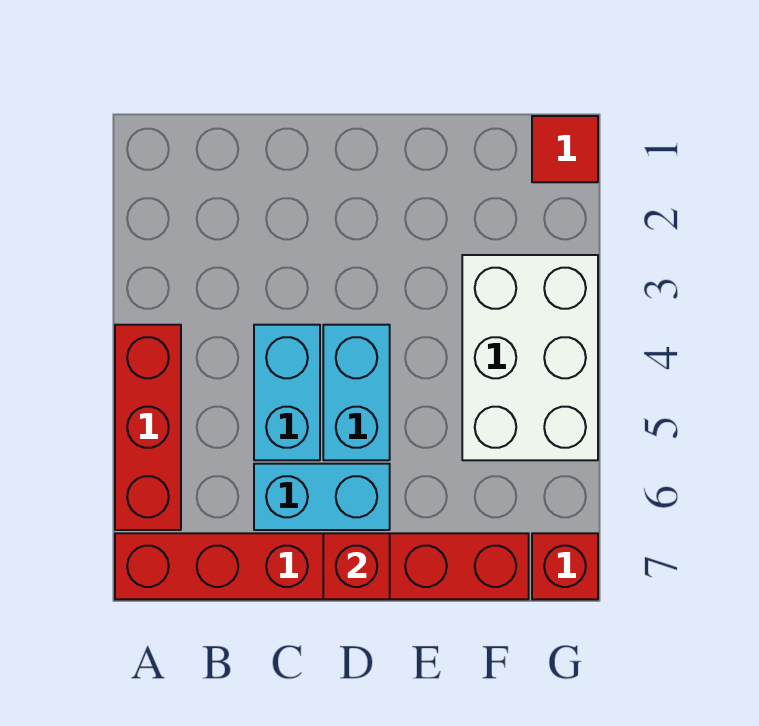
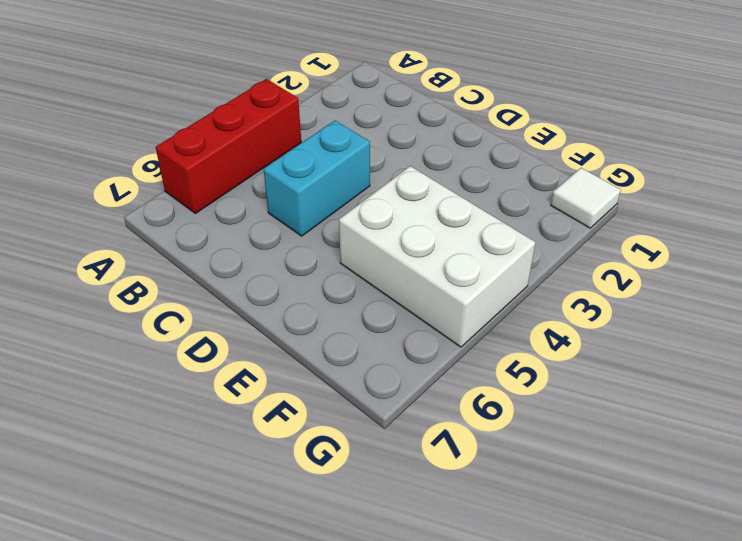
white brick E4:G5 level 1 -> white brick F3:G5 level 1
white tile G1 level 1 -> red tile G1 level 1
none -> red brick A7:F7 level 1
none -> cyan brick C6:D6 level 1

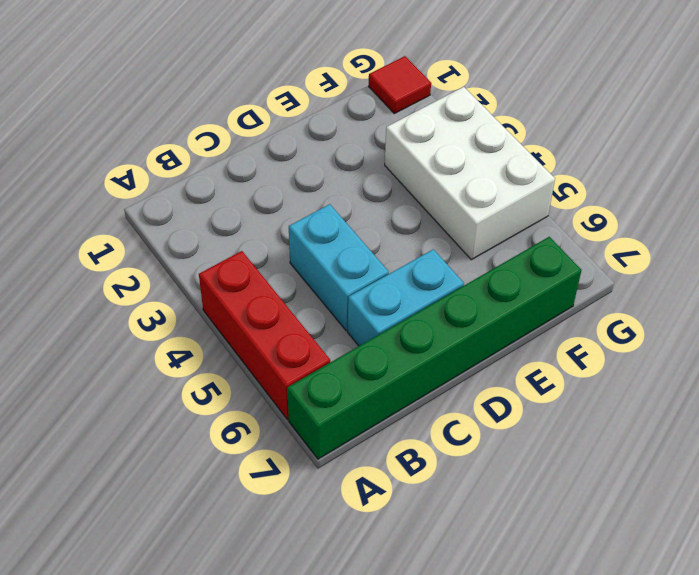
green brick A7:F7 level 1 -> red brick A7:F7 level 1
none -> cyan brick D4:D5 level 1
none -> red brick G7 level 1

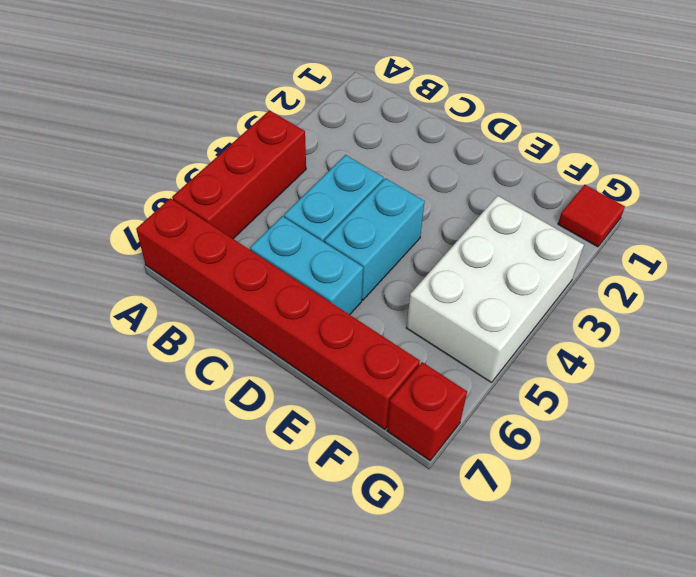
none -> red brick D7 level 2

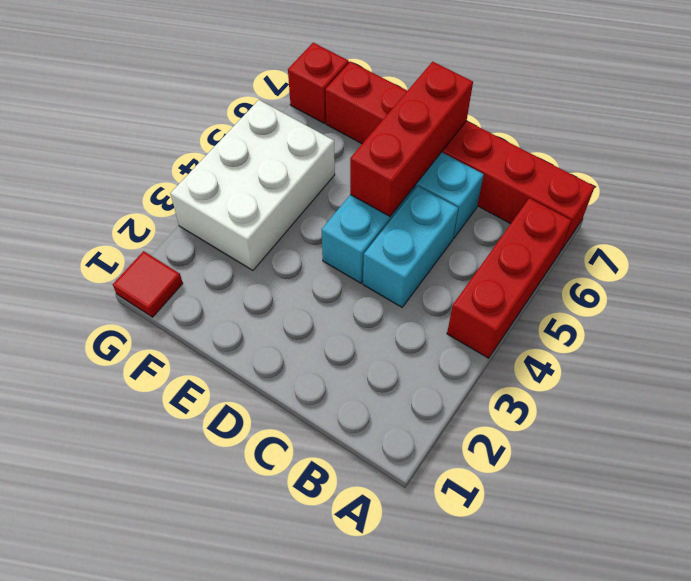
red brick D5:D7 level 2 -> red brick D7 level 2

